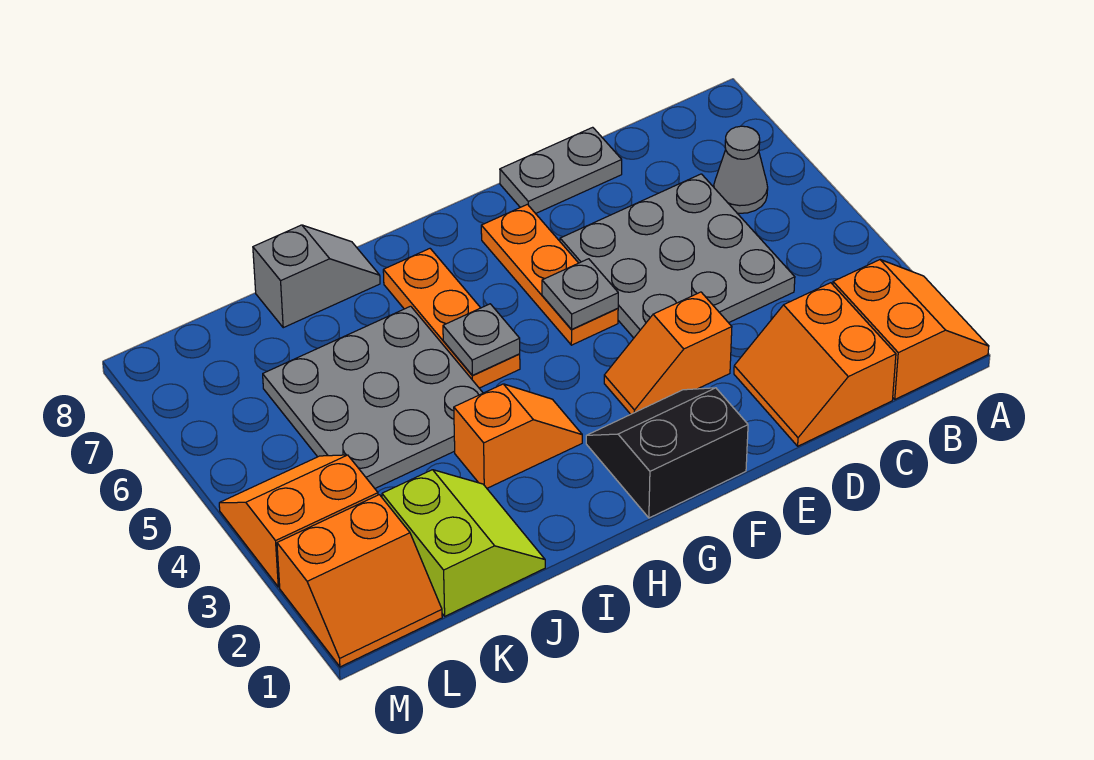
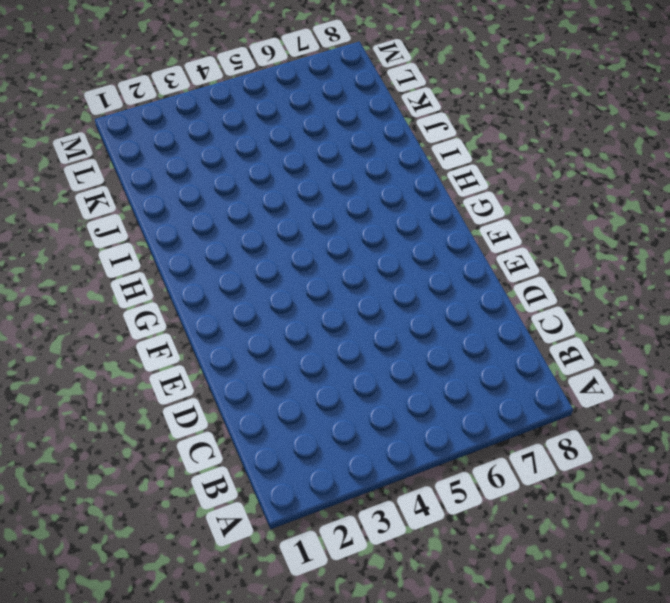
none -> orange slope A1:B2 level 1 top B
none -> grey cone B6 level 1
none -> orange slope C1:D2 level 1 top C

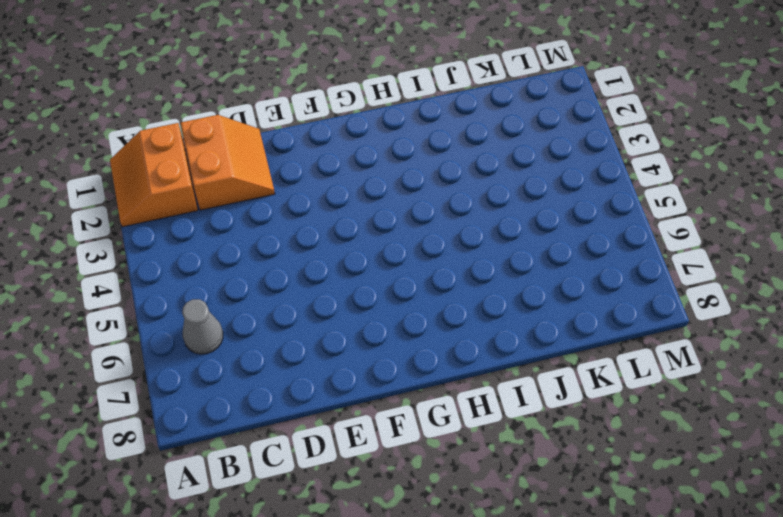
none -> grey plate C4:E6 level 1
none -> grey plate D8:E8 level 1
none -> orange slope E3:F3 level 1 top E

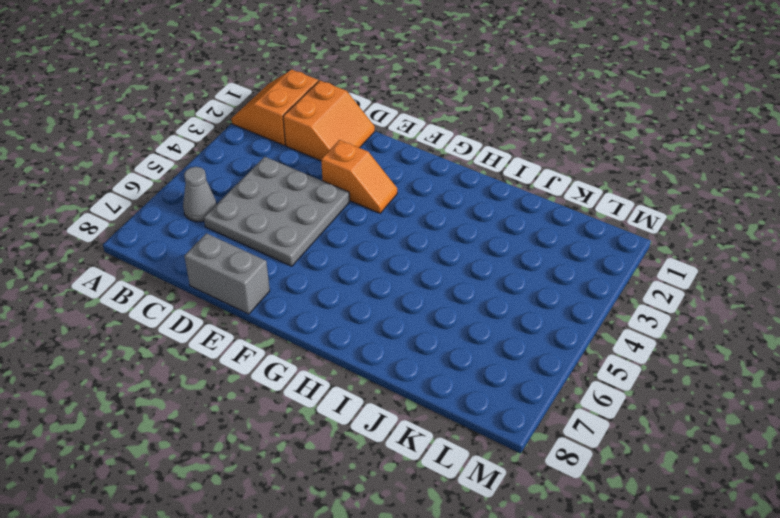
grey brick D8:E8 level 1 -> grey plate D8:E8 level 1
none -> black slope F1:G2 level 1 top 1
none -> orange plate F5:F7 level 1
none -> orange slope H3:I3 level 1 top I

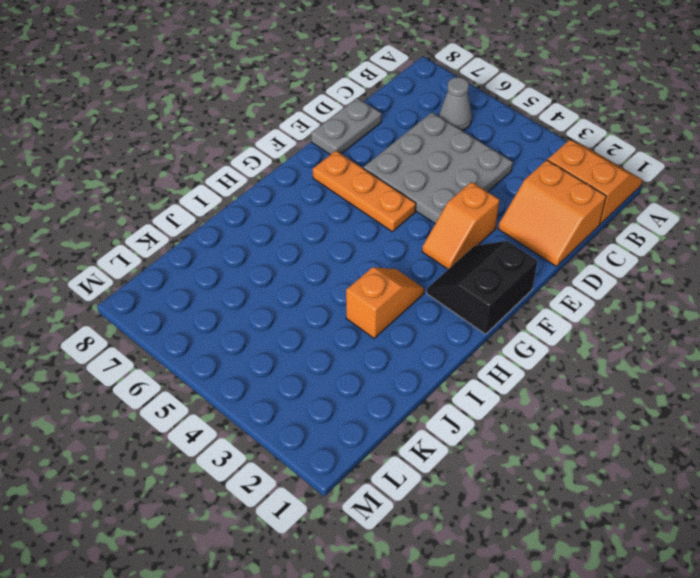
none -> orange plate H5:H7 level 1
none -> grey plate I4:K6 level 1
none -> grey slope I8:J8 level 1 top J

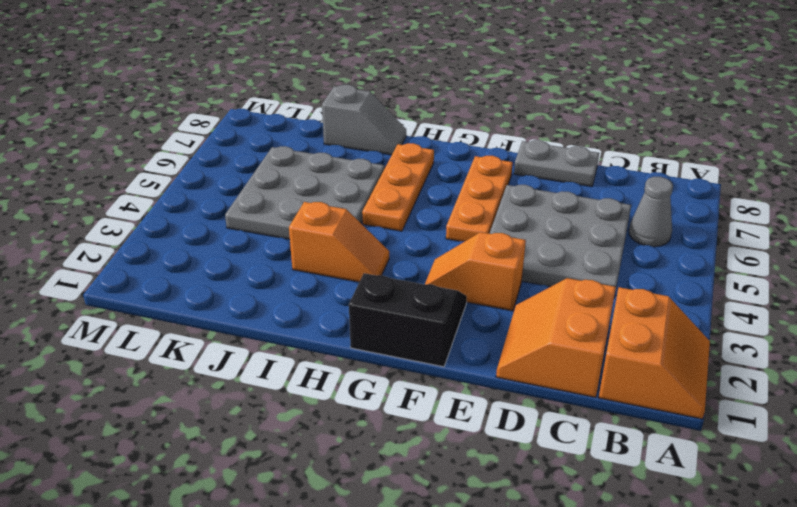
none -> lime slope J1:K2 level 1 top K
none -> orange slope L1:M2 level 1 top 2
none -> orange slope L3:M4 level 1 top 3

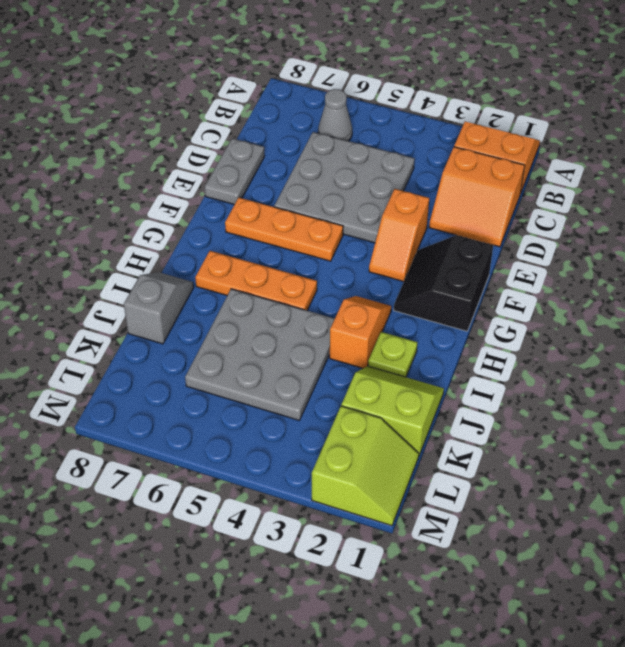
lime plate I2 level 1 -> none
lime slope L1:M2 level 1 top 2 -> orange slope L1:M2 level 1 top 2
none -> orange slope L3:M4 level 1 top 3
none -> grey plate F5 level 2
none -> grey plate H5 level 2

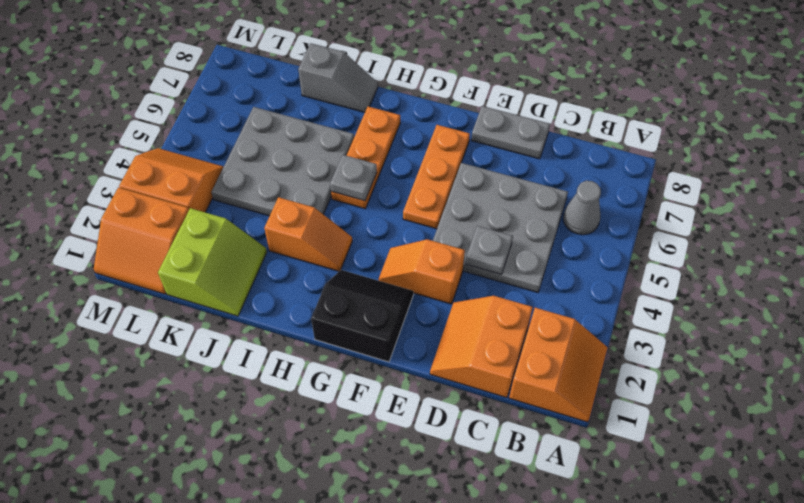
grey plate D4 level 2 -> grey plate F5 level 2

